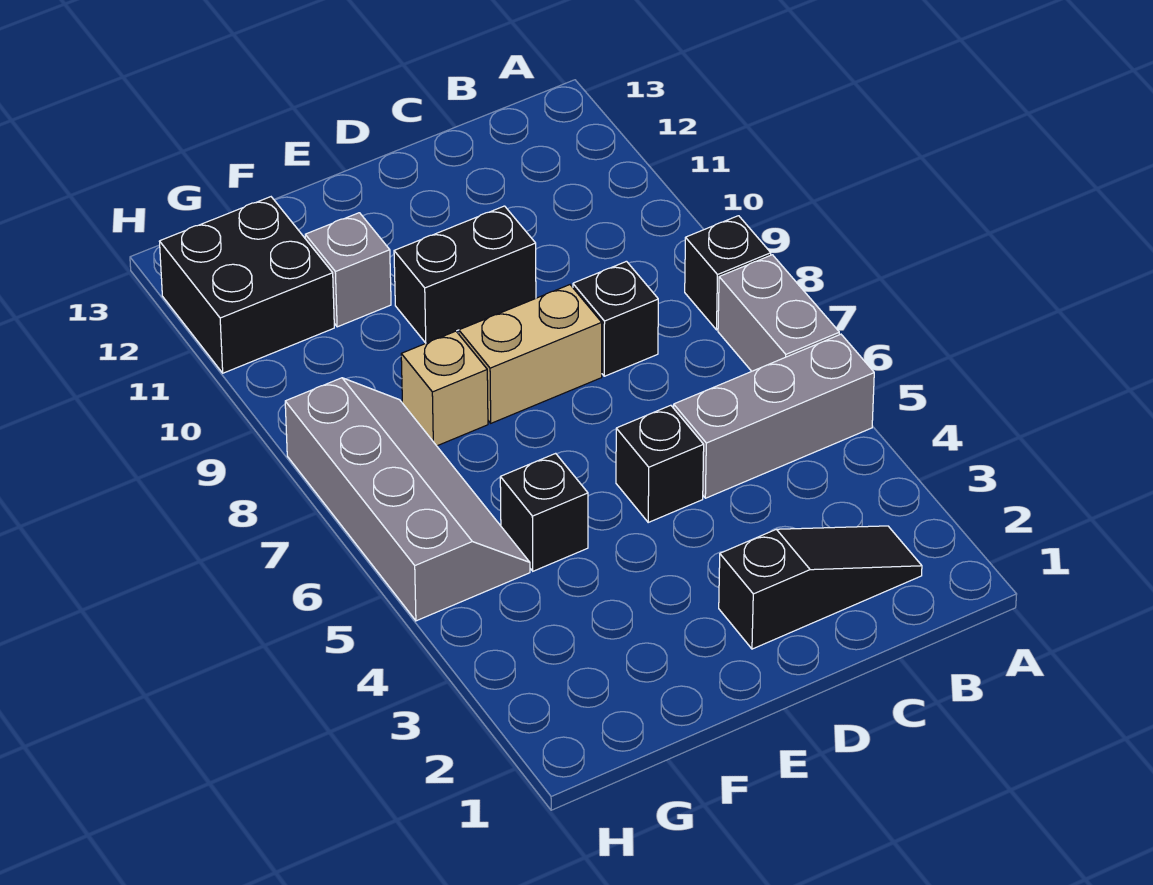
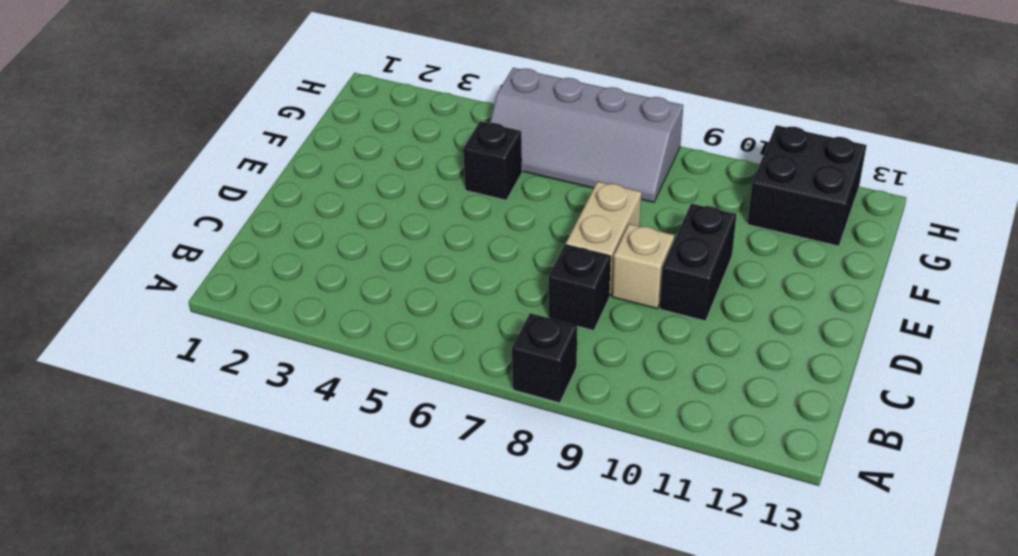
tan brick D9 level 1 -> tan brick F8 level 1
none -> grey brick A5:C5 level 1
none -> grey brick A6:A7 level 1
none -> black slope B2:D2 level 1 top D

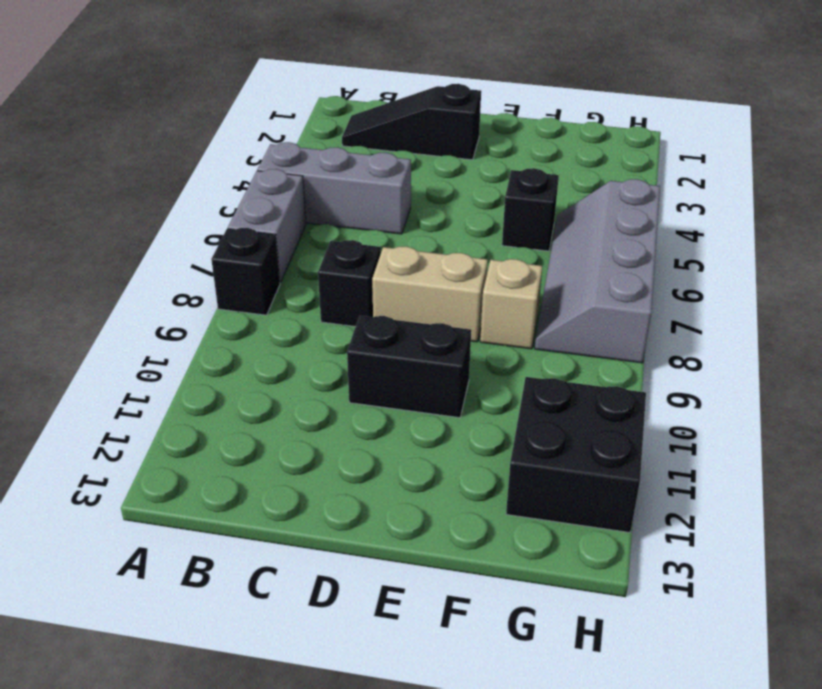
none -> black brick D5 level 1
none -> grey brick F11 level 1

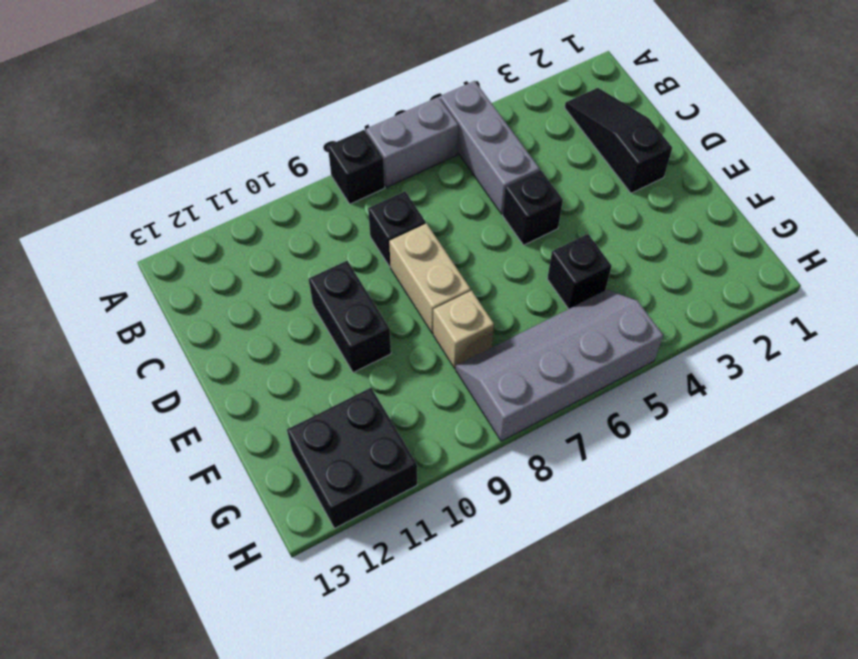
none -> grey brick F11 level 1

